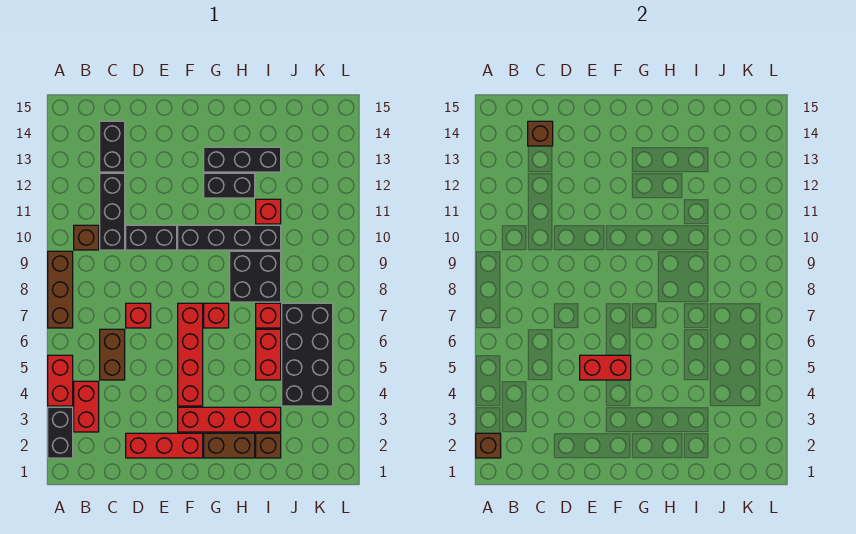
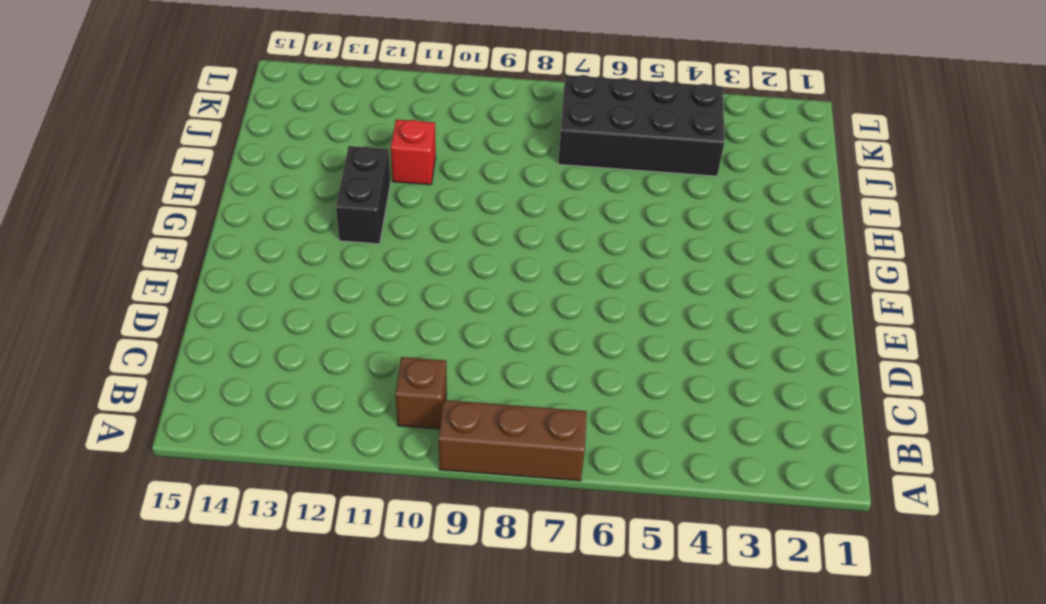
none -> black brick A2:A3 level 1
none -> red brick A4:A5 level 1
none -> red brick B3:B4 level 1

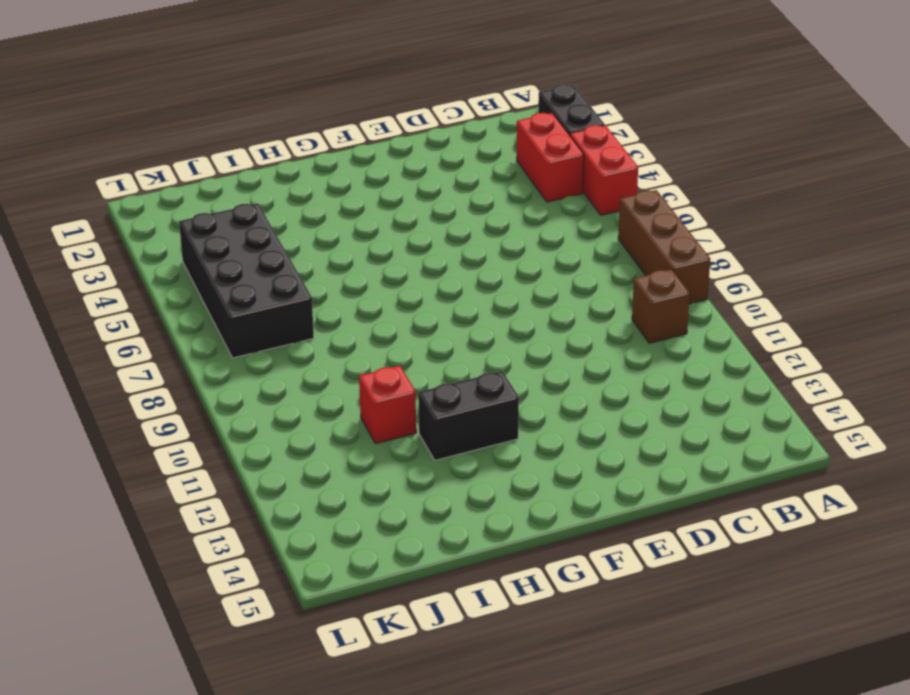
none -> brown brick C5:C6 level 1
none -> black brick C10:C12 level 1
none -> black brick C13:C14 level 1

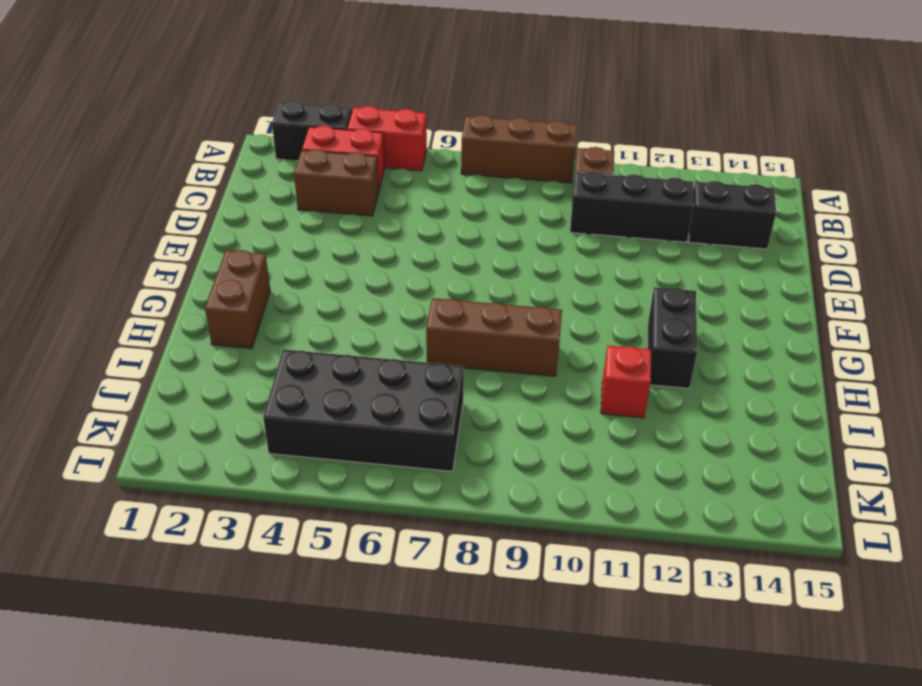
brown brick C3:C4 level 1 -> brown brick C5:C6 level 1
brown brick H7:H9 level 1 -> black brick H8:I9 level 1
none -> red brick D2:F2 level 1
none -> red brick D7 level 1
none -> black brick D10:E10 level 1

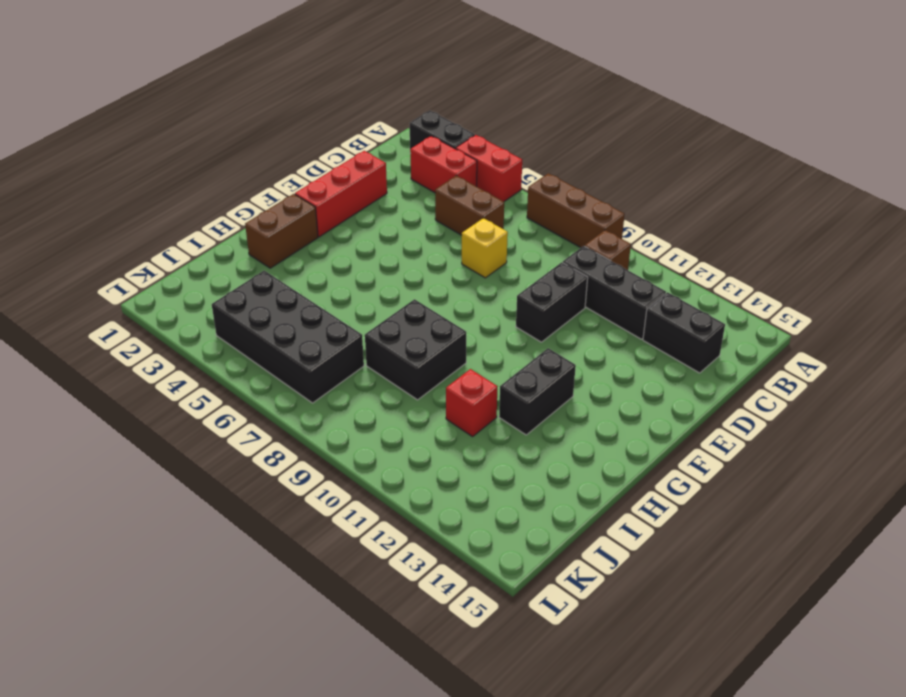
yellow brick D7 level 1 -> red brick D7 level 1
none -> red brick F3:I3 level 1
none -> red brick F4:F7 level 1
none -> black brick F10:I10 level 1

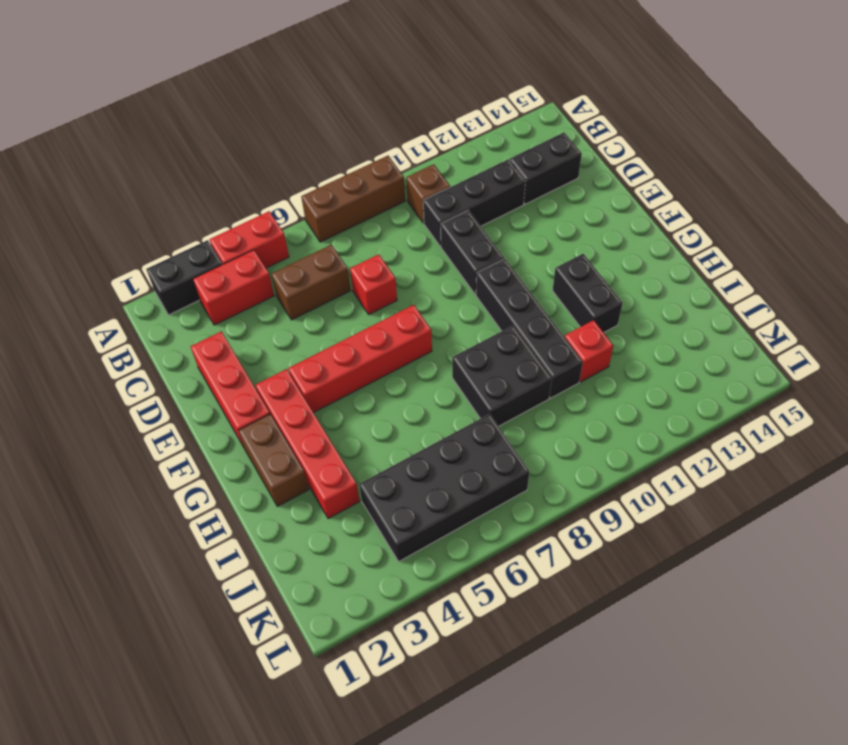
none -> red brick G7 level 1
none -> black brick G13:I13 level 1
none -> brown brick I2 level 1

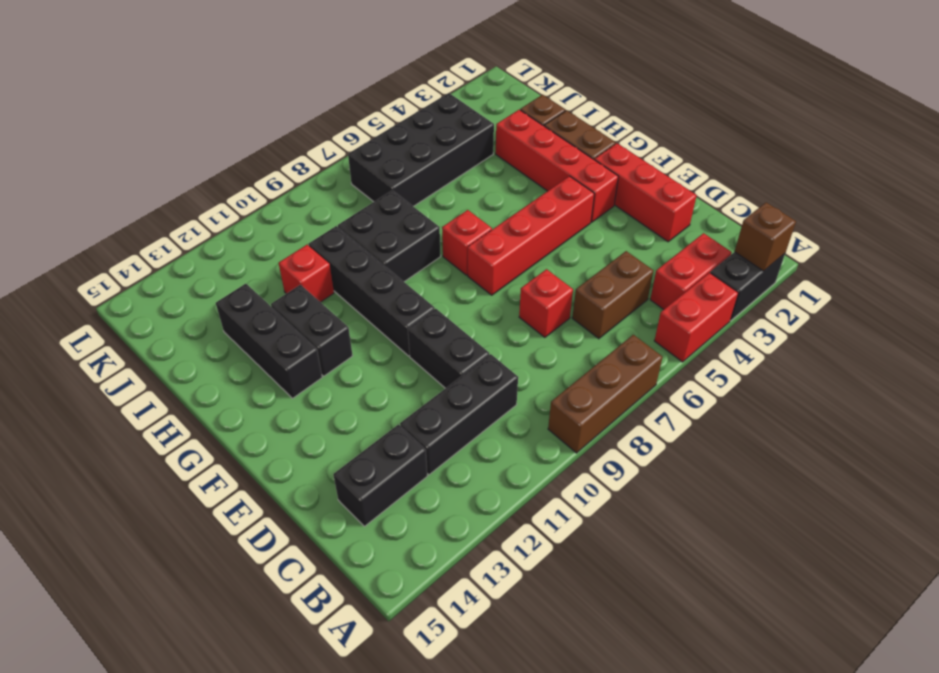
none -> brown brick B10 level 1
none -> red brick I5:I6 level 1
none -> red brick I7 level 1

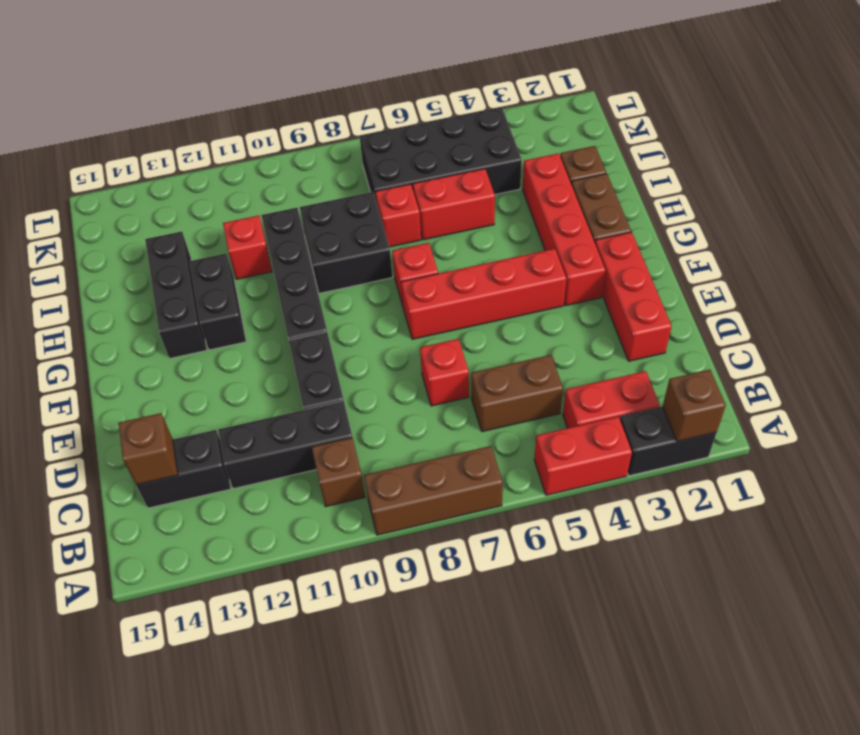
none -> red brick E5:F5 level 2

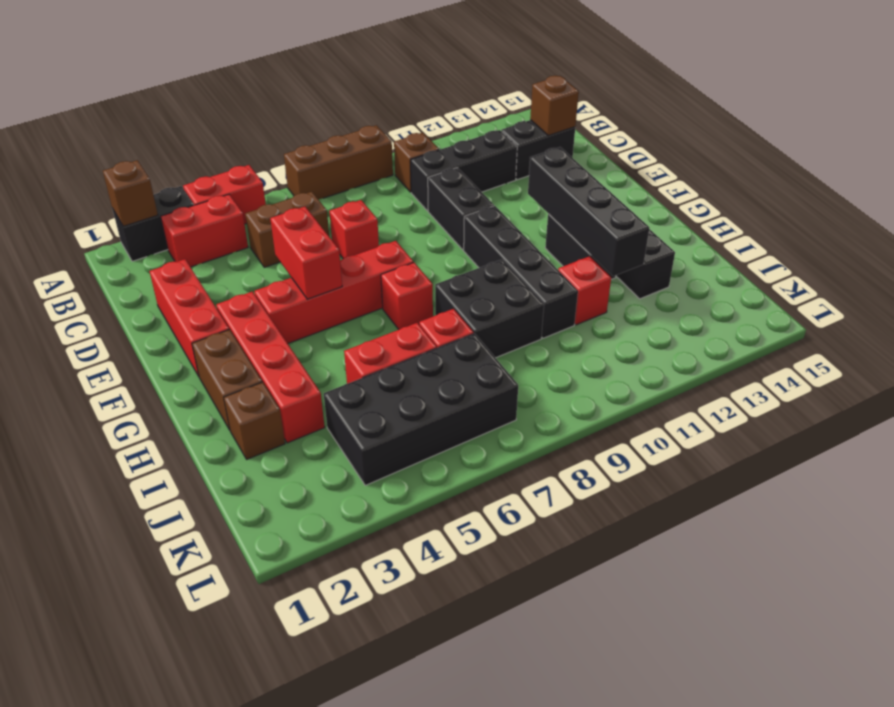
black brick F12:I12 level 2 -> none

